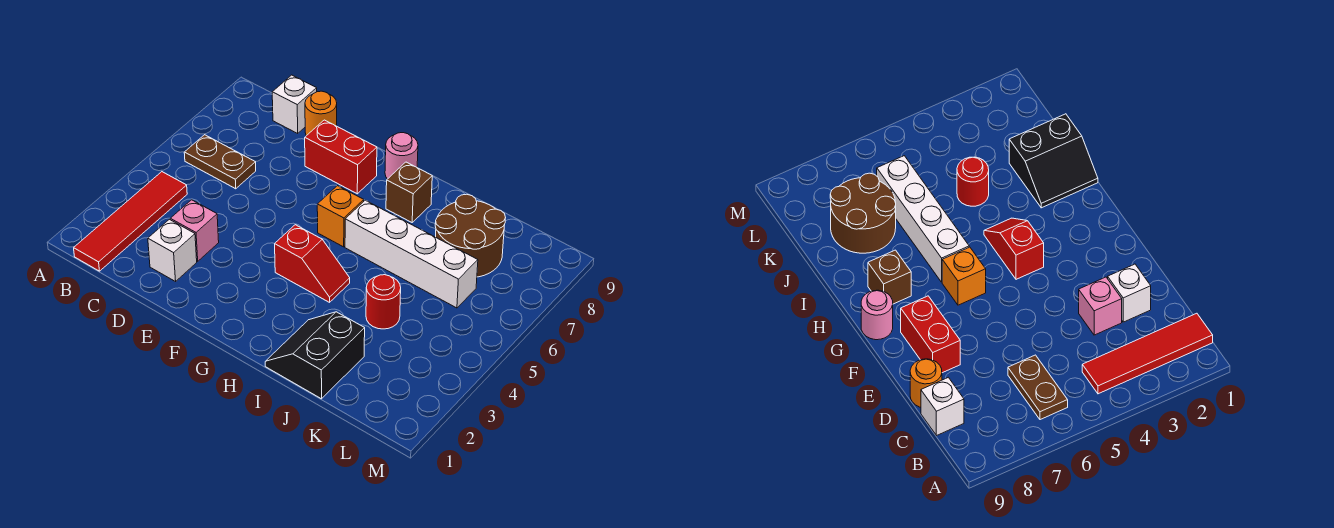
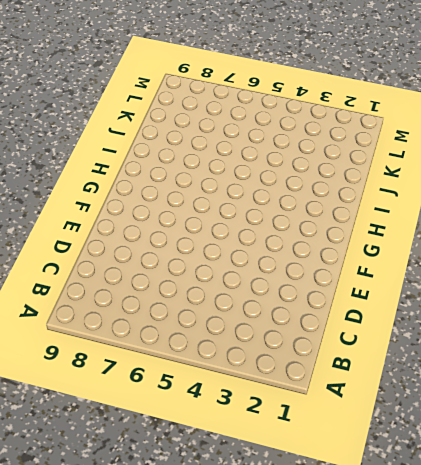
none -> red tile B1:B4 level 1
none -> brown plate B6:C6 level 1
none -> white brick C9 level 1

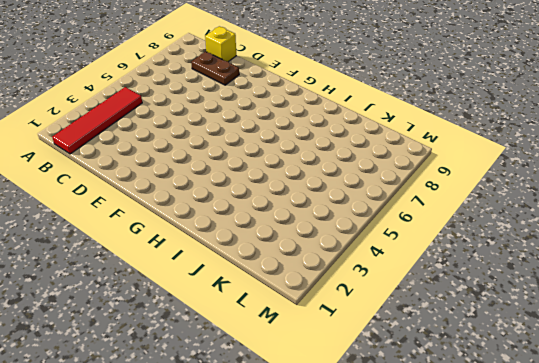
brown plate C8:D8 level 1 -> brown plate B6:C6 level 1
yellow brick C9 level 1 -> white brick C9 level 1
none -> white brick D2 level 1
none -> pink brick D3 level 1
none -> orange round brick D9 level 1

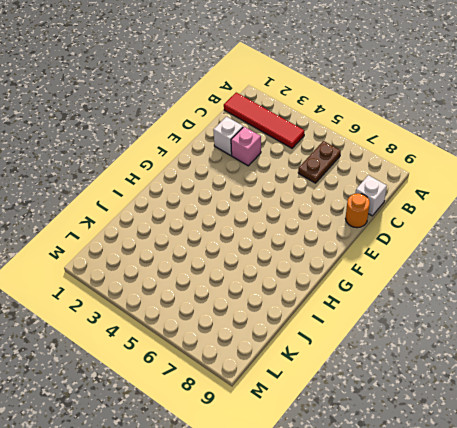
none -> red brick E8:F8 level 1
none -> red slope G4:H4 level 1 top G
none -> orange brick G6 level 1

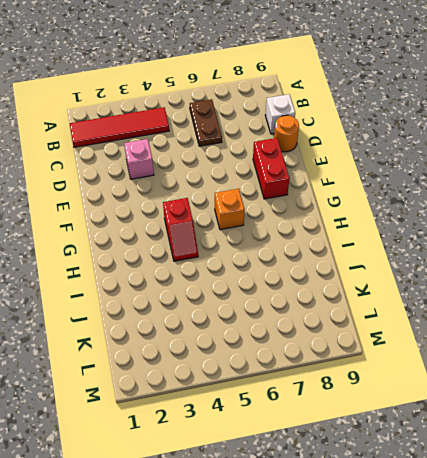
none -> white brick D2 level 1
none -> pink round brick G9 level 1
none -> white brick H6:K6 level 1

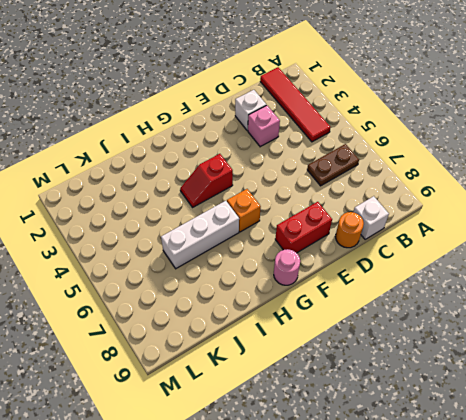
white brick H6:J6 level 1 -> white brick H6:K6 level 1
none -> brown brick H8 level 1
none -> black slope I1:J2 level 1 top J
none -> red round brick J4 level 1

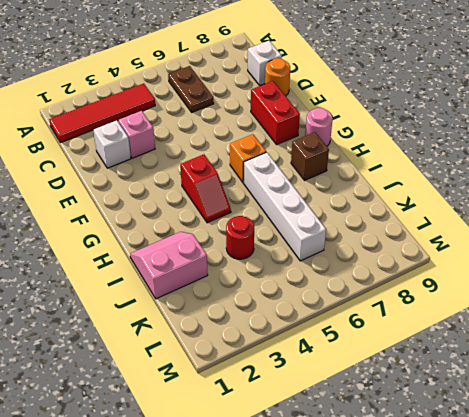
pink slope I1:J2 level 1 top J -> black slope I1:J2 level 1 top J
none -> brown round brick J7:K8 level 1

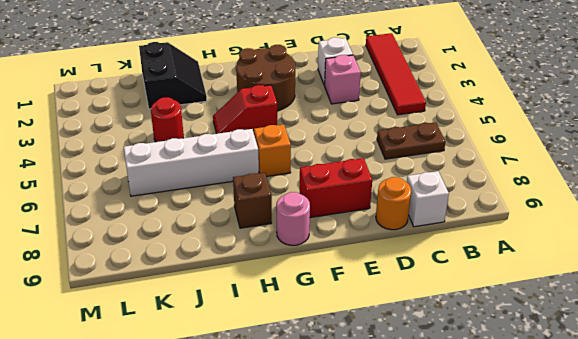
brown round brick F2:G3 level 1 -> brown round brick J7:K8 level 1

